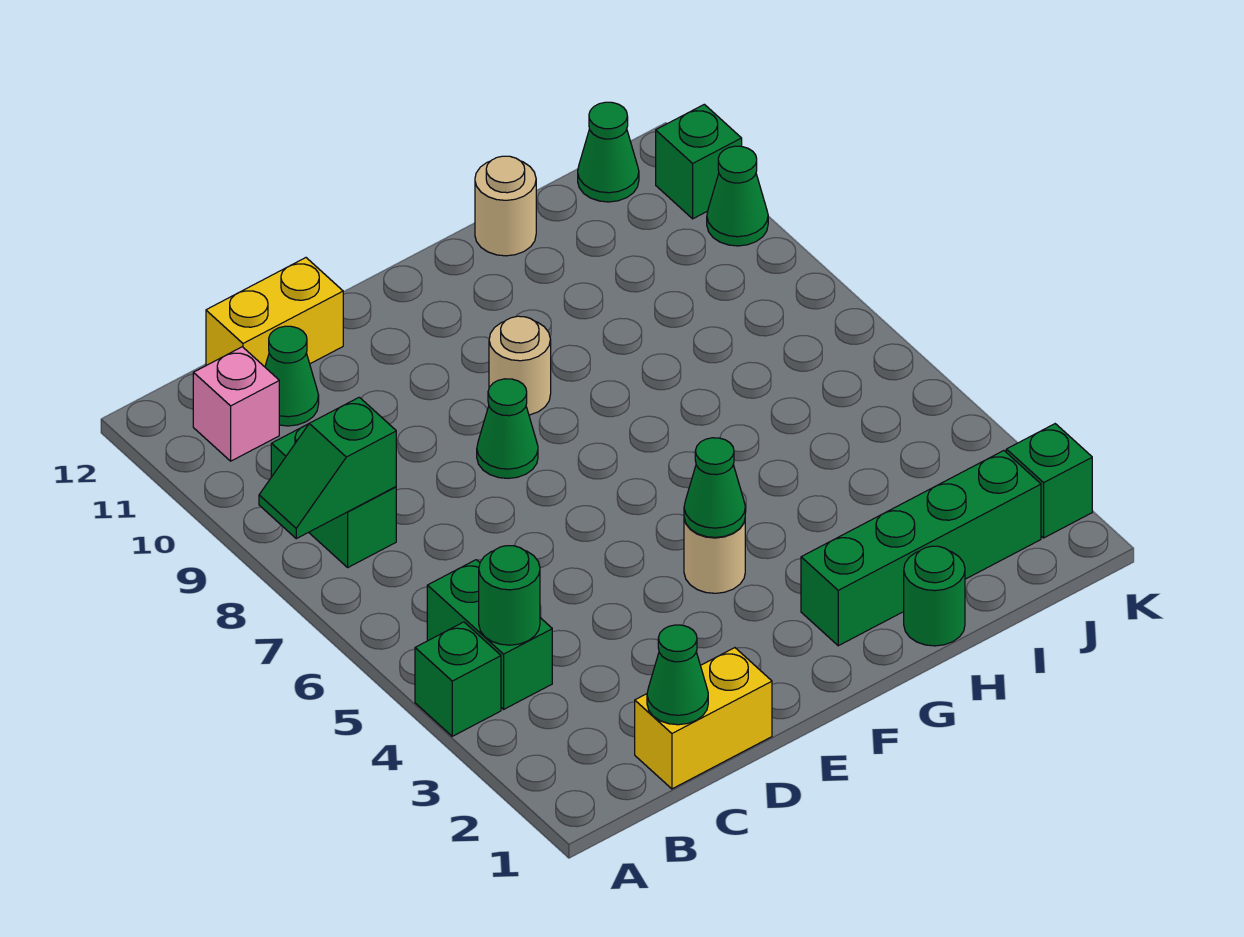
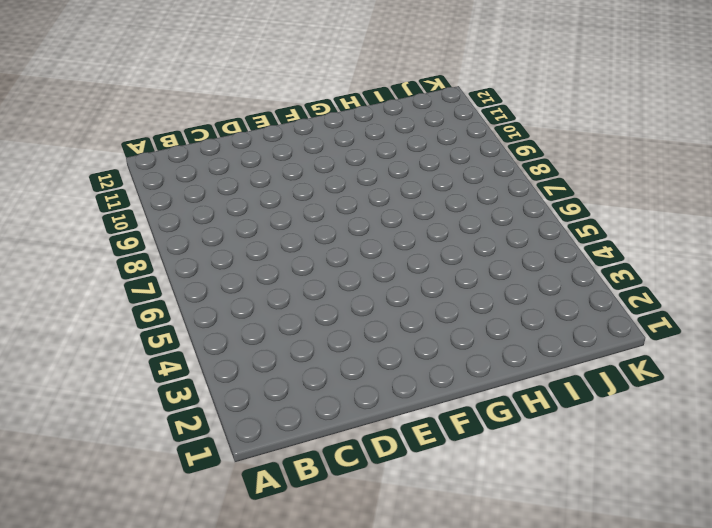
none -> green brick A4 level 1
none -> green brick B4:B5 level 1
none -> green brick B8:B9 level 1

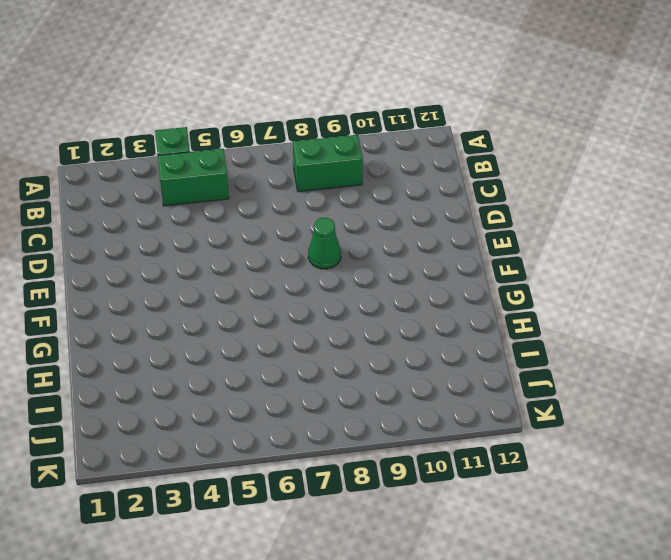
none -> pink brick B11 level 1
none -> yellow brick C1:D1 level 1
none -> green cone C11 level 1

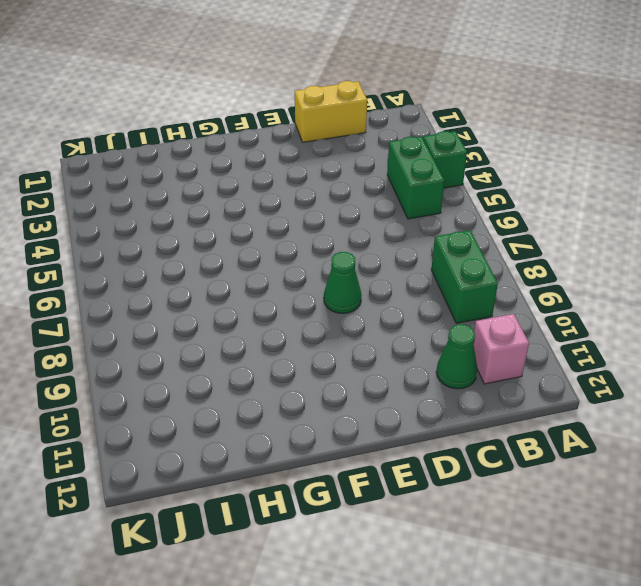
none -> yellow brick C12:D12 level 1
none -> tan round brick F4 level 1
none -> tan round brick F9 level 1

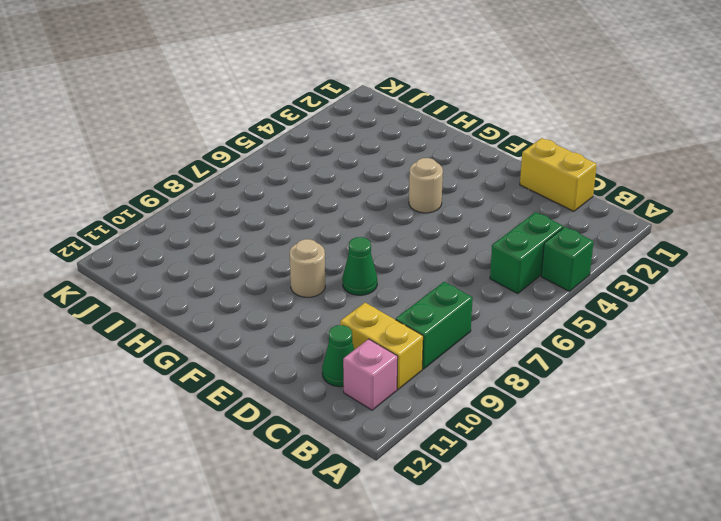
yellow brick B10:C10 level 1 -> yellow brick C12:D12 level 1
none -> green brick G2:J2 level 1
none -> green round brick H1 level 1
none -> tan round brick H12 level 1

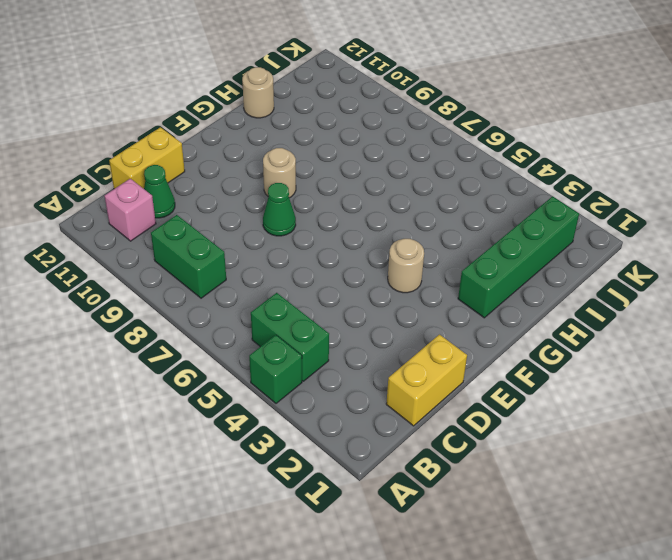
none -> green round brick H1 level 1
none -> green cone J12 level 1
none -> green brick K2 level 1

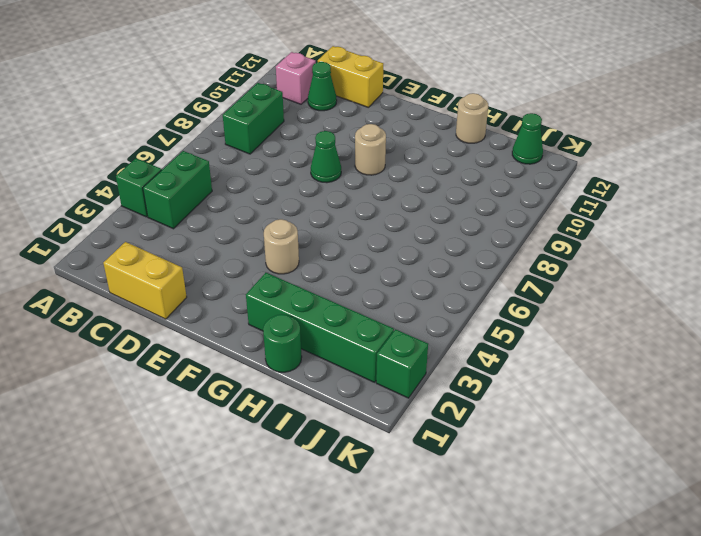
none -> green cone K10 level 1
none -> green brick K11 level 1
none -> green slope A8:B8 level 2 top B

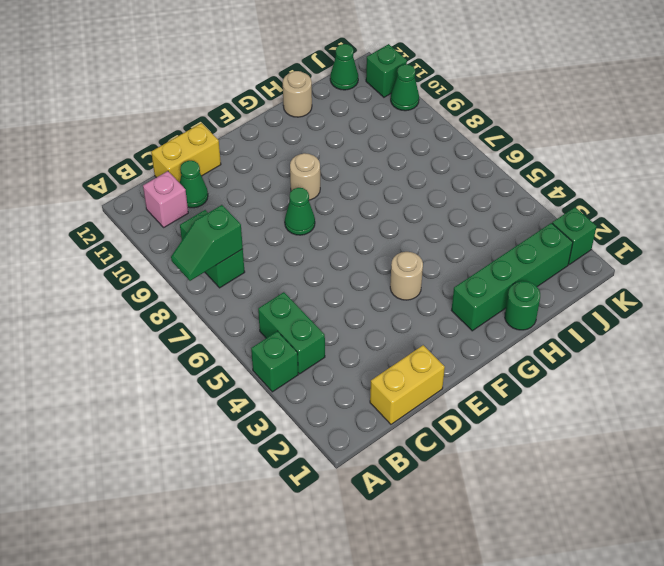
none -> green round brick B4 level 2
none -> green cone C1 level 2
none -> green cone F4 level 2

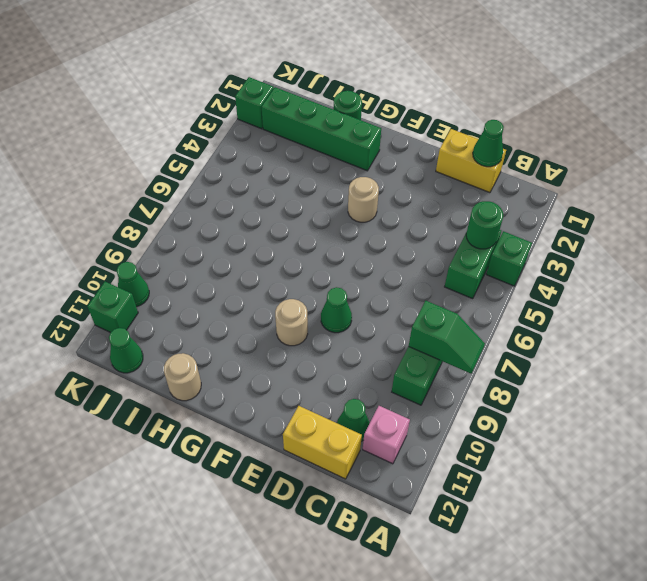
none -> green cone F4 level 2

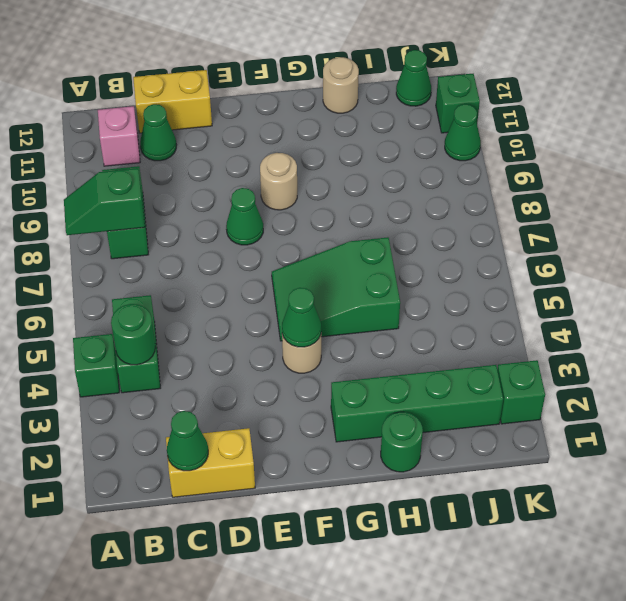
green slope F5:H6 level 1 top H -> none

